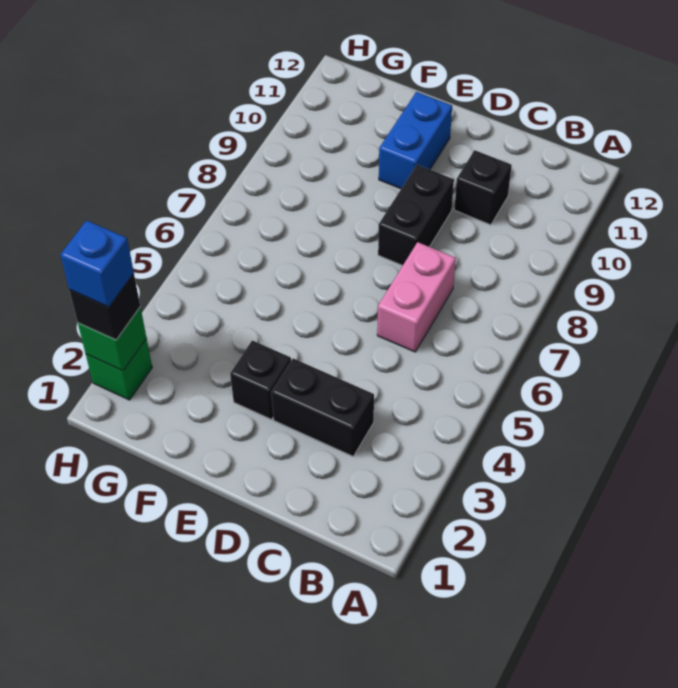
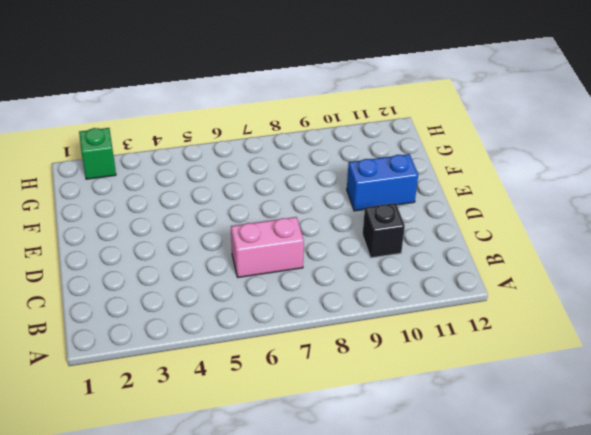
none -> black brick C3:D3 level 1
none -> black brick D8:D9 level 1

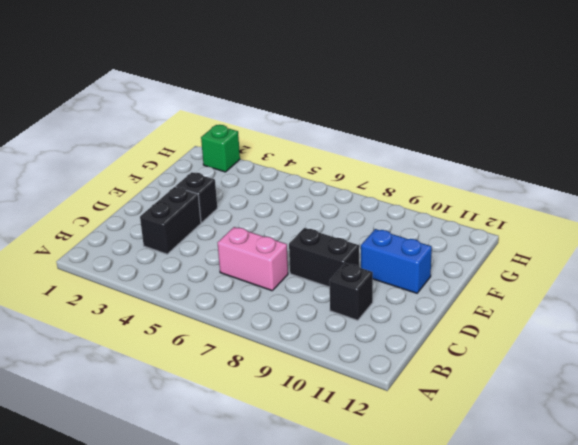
none -> green brick H2 level 2
none -> black brick H2 level 3

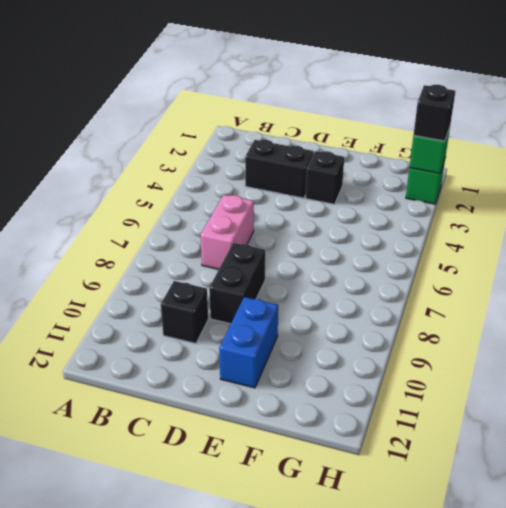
none -> blue brick H2 level 4

